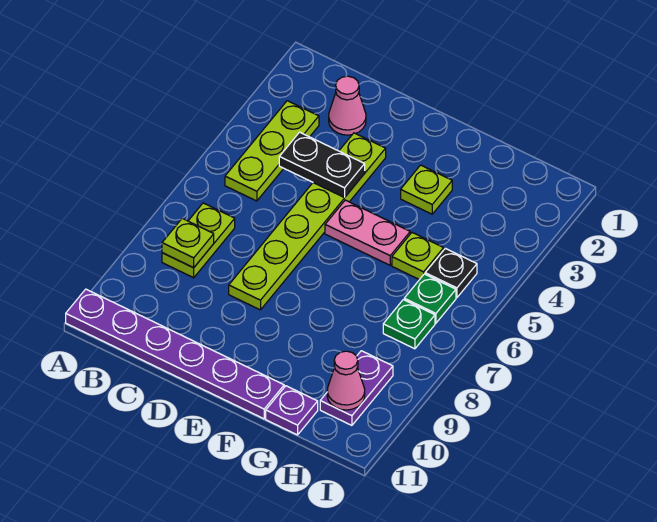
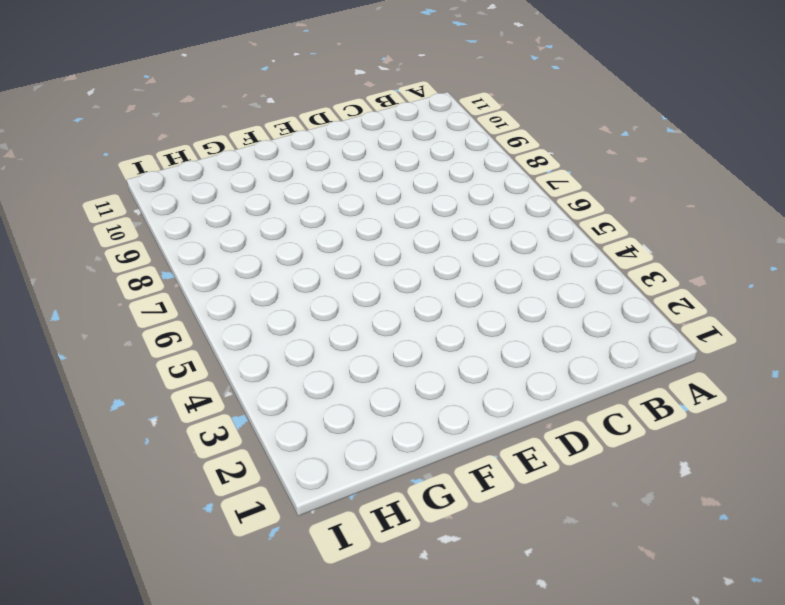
none -> purple plate A11:F11 level 1
none -> lime plate B3:B5 level 1
none -> lime plate B7:B8 level 1

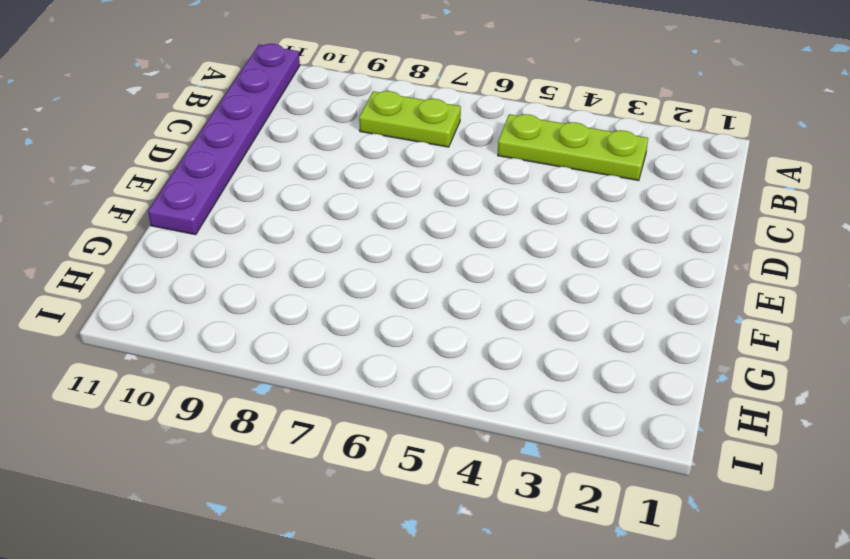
none -> pink cone C2 level 1
none -> lime plate D3:D8 level 1
none -> pink plate E5:F5 level 1

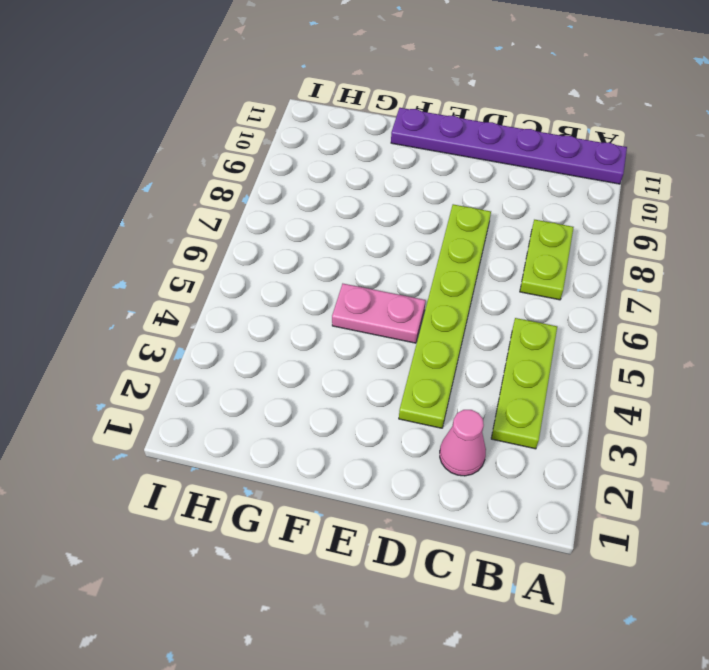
none -> lime plate F3 level 1
none -> lime plate G5 level 1
none -> purple plate G11 level 1

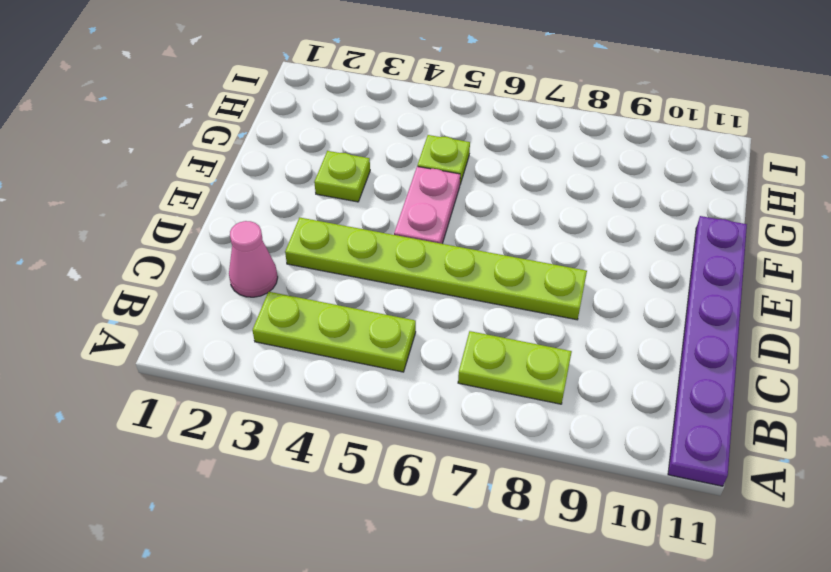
none -> purple plate G11 level 1
none -> black plate H5 level 1
none -> green plate H6 level 1

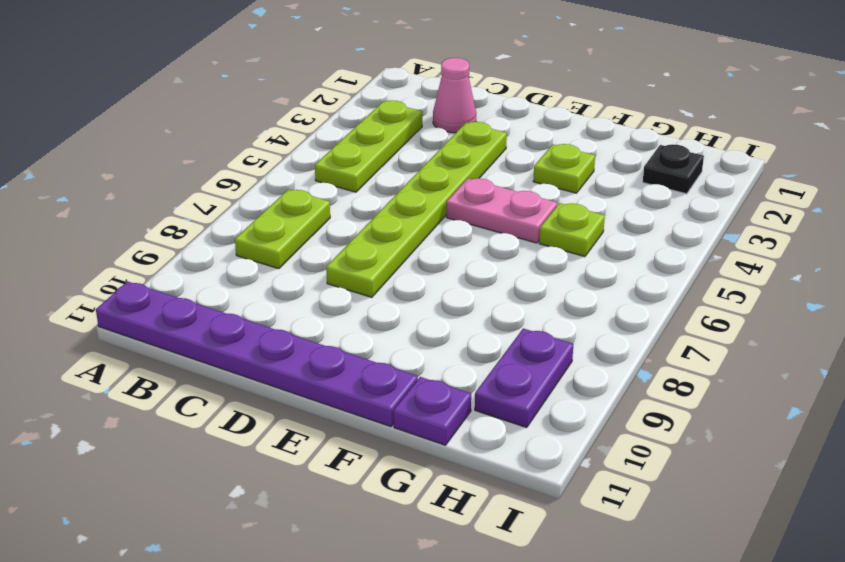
black plate H2 level 1 -> black plate H5 level 1
none -> green plate H6 level 1
none -> green plate H7 level 1
none -> lime plate B8 level 2

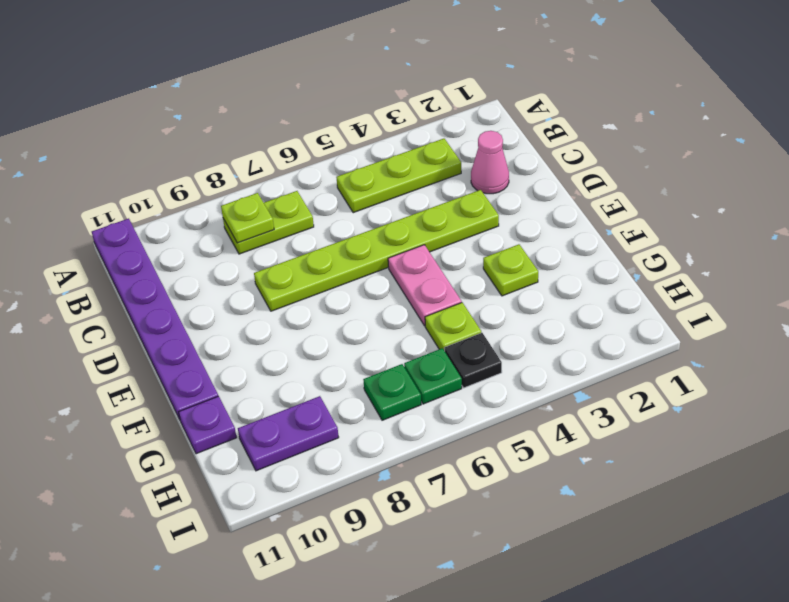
none -> black plate C4:D4 level 2
none -> pink cone H10 level 2

